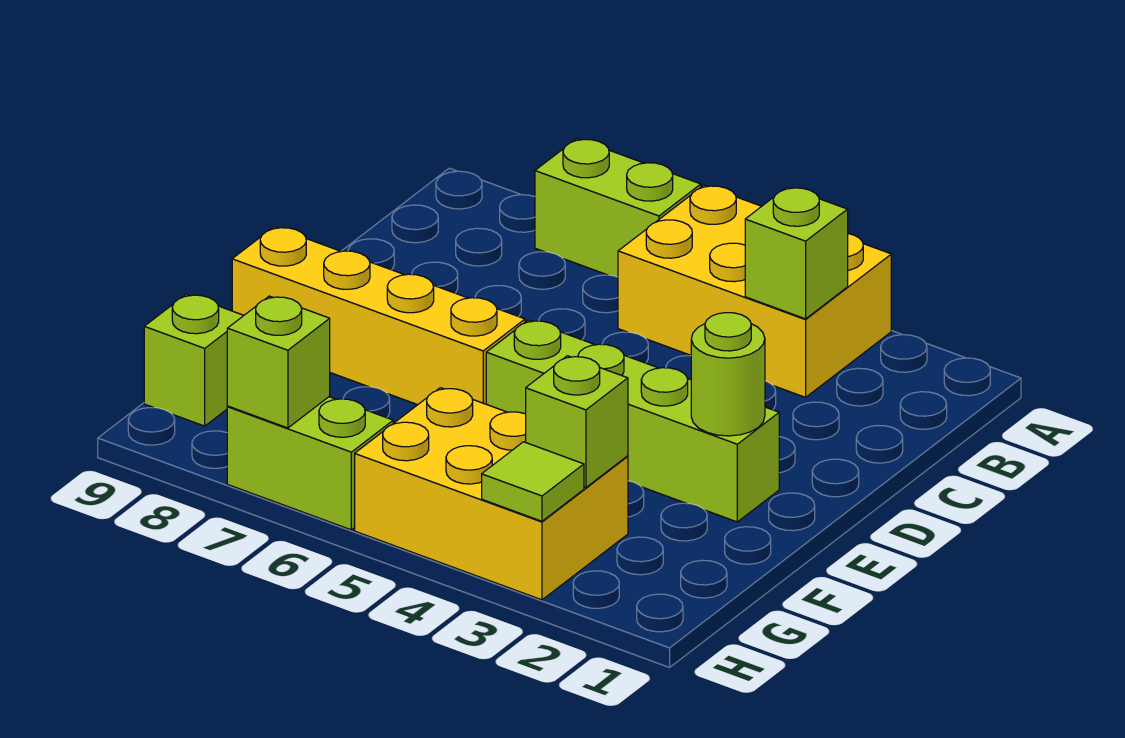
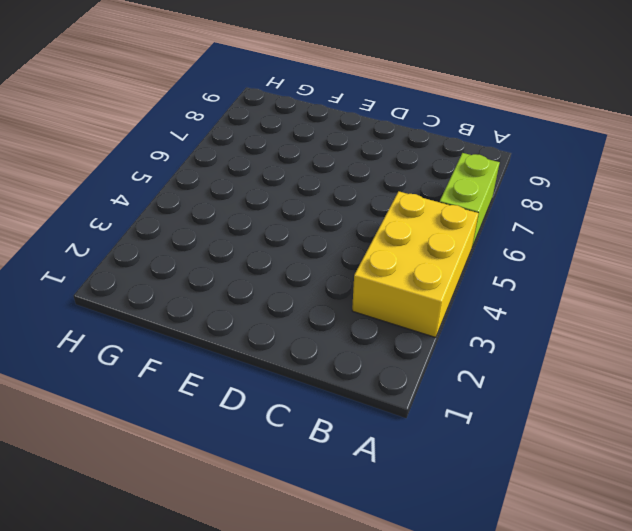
none -> lime brick E2:E5 level 1
none -> yellow brick E6:E9 level 1
none -> yellow brick G3:H5 level 1

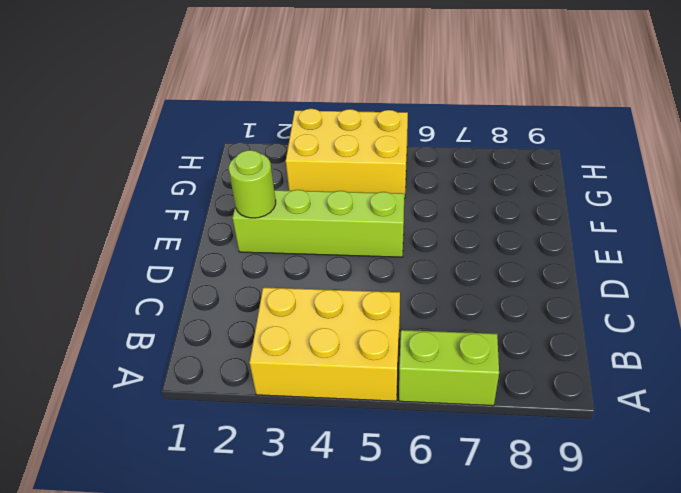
none -> yellow brick E6:E9 level 1
none -> lime brick G9 level 1
none -> lime brick H6:H7 level 1

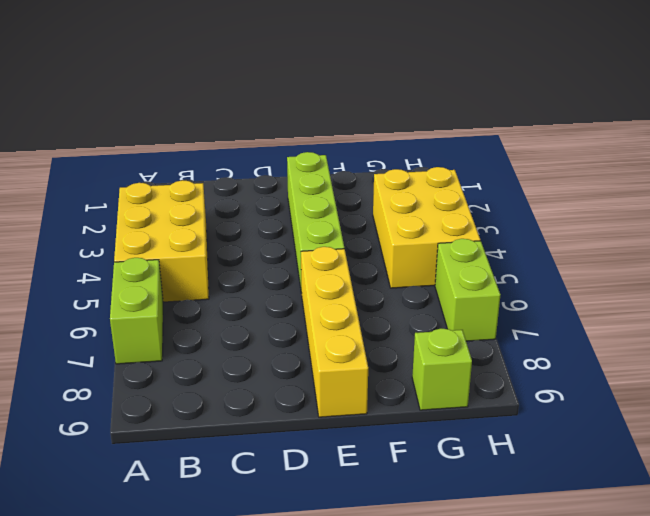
none -> lime brick B3 level 2
none -> lime round brick E2 level 2
none -> lime brick G3 level 2

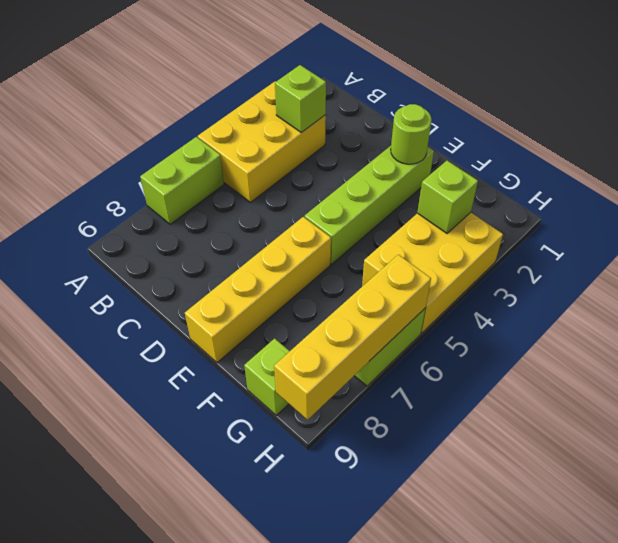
yellow brick H6:H9 level 2 -> lime brick H7 level 2
none -> lime tile H3 level 2

